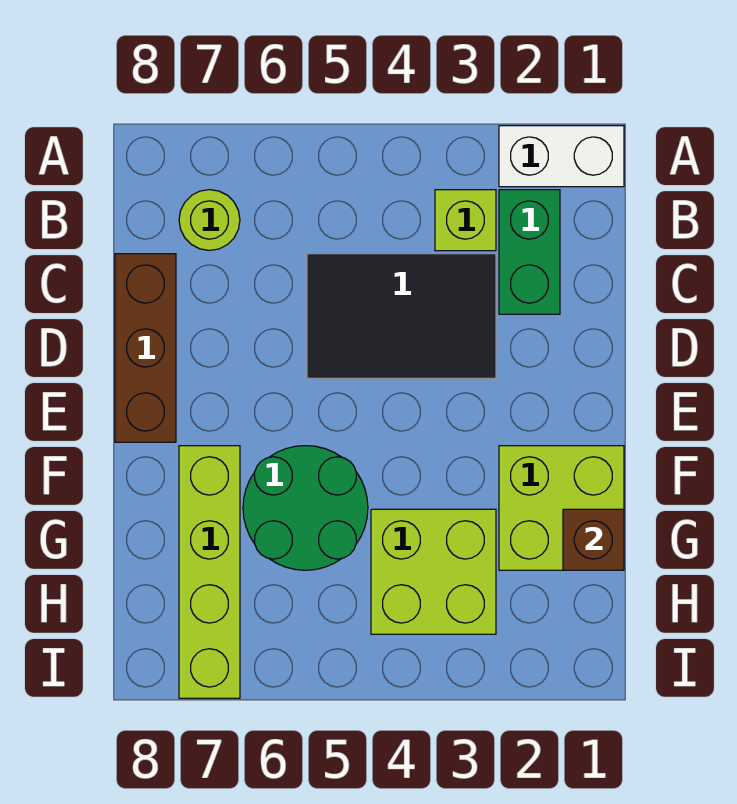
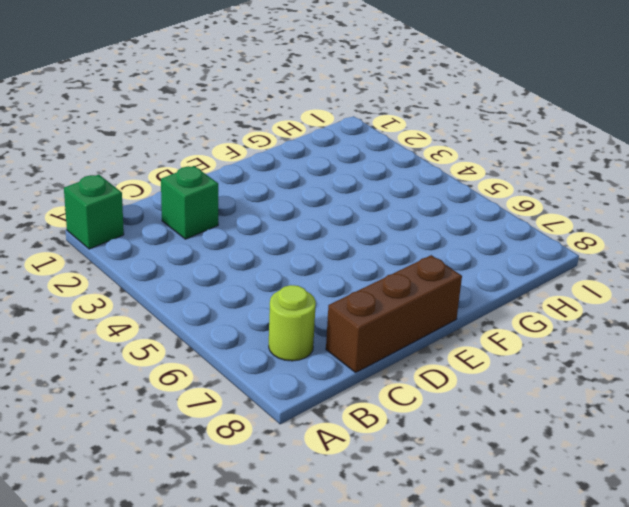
green brick A1 level 1 -> white brick A1:A2 level 1
green brick C2 level 1 -> green brick B2:C2 level 1
none -> lime brick B3 level 1
none -> black tile C3:D5 level 1

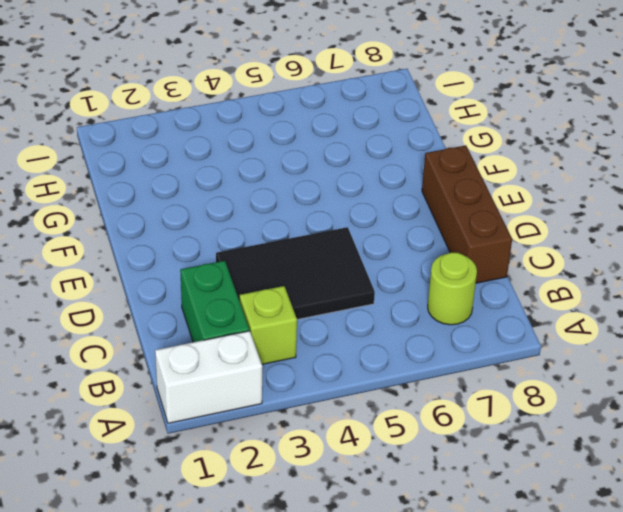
none -> lime brick F1:G2 level 1
none -> green round brick F5:G6 level 1

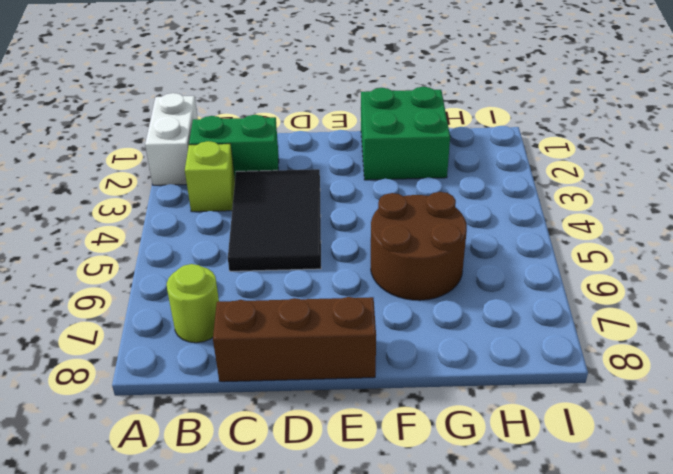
green brick F1:G2 level 1 -> lime brick F1:G2 level 1
brown round brick F5:G6 level 1 -> green round brick F5:G6 level 1
none -> lime brick F7:I7 level 1
none -> lime brick G3:H4 level 1

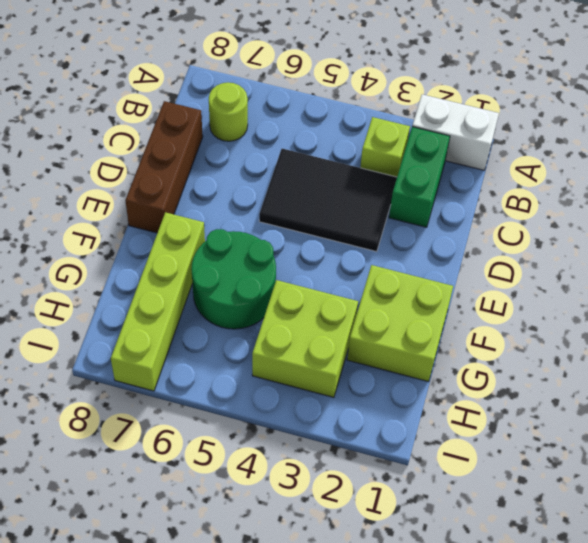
none -> brown brick G1 level 2

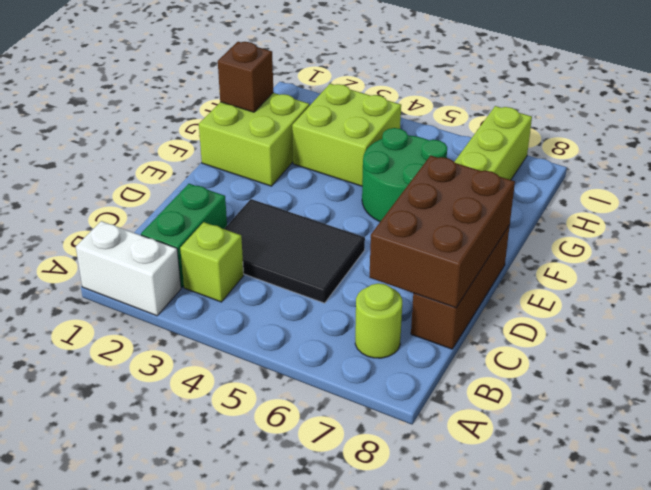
brown brick C7:E8 level 2 -> none

